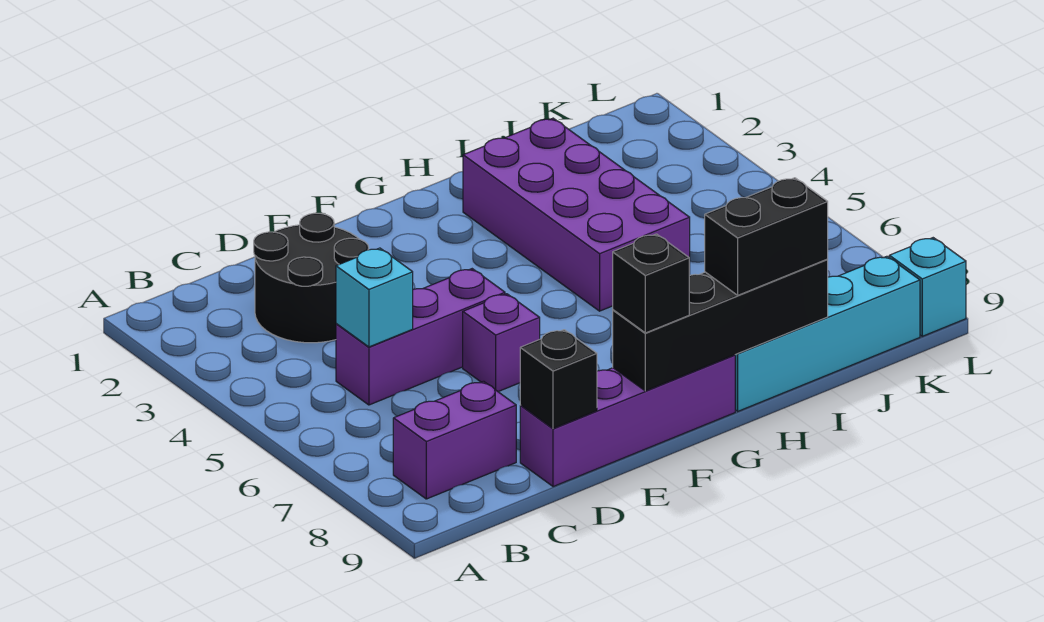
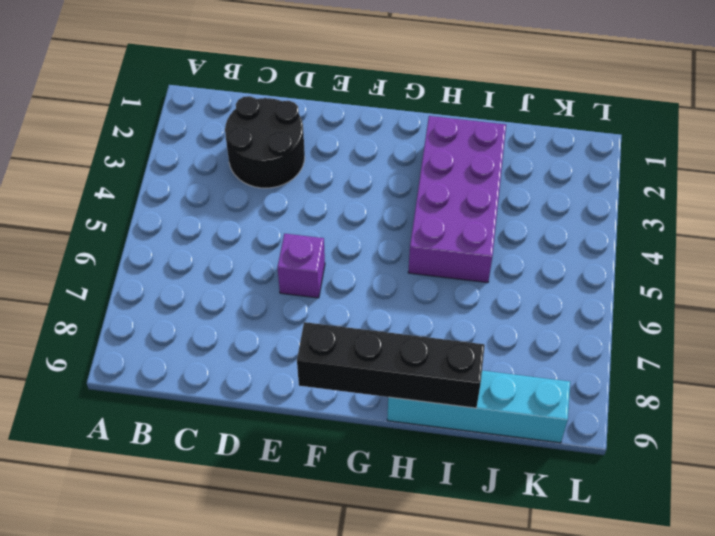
none -> purple brick B8:C8 level 1
none -> purple brick C5:E5 level 1
none -> purple brick D9:G9 level 1

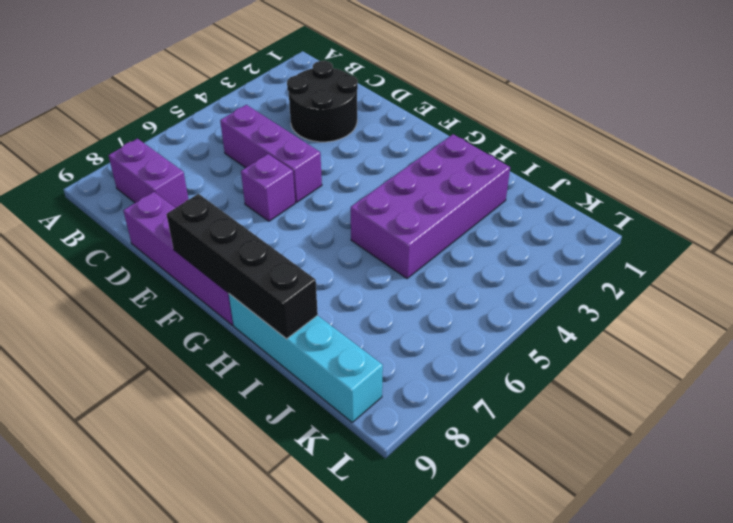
none -> cyan brick L9 level 1
none -> cyan brick C5 level 2
none -> black brick D9 level 2

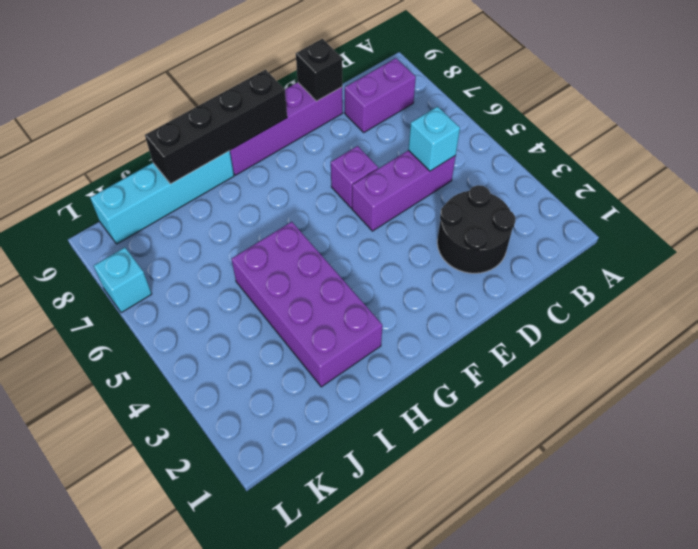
cyan brick L7 level 1 -> cyan brick L9 level 1
none -> black brick F9 level 3
none -> black brick H9:I9 level 3

